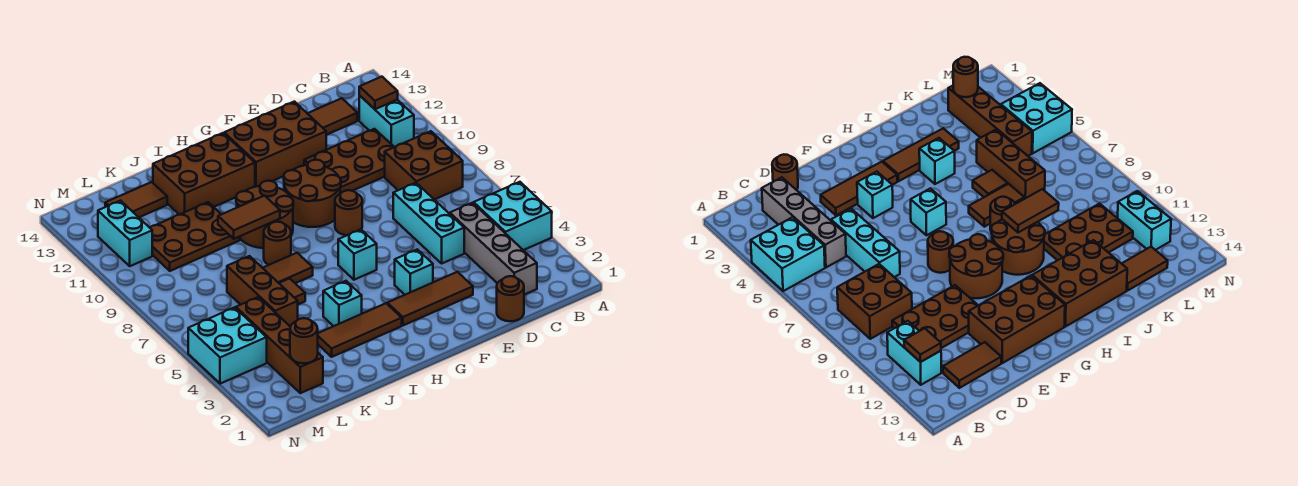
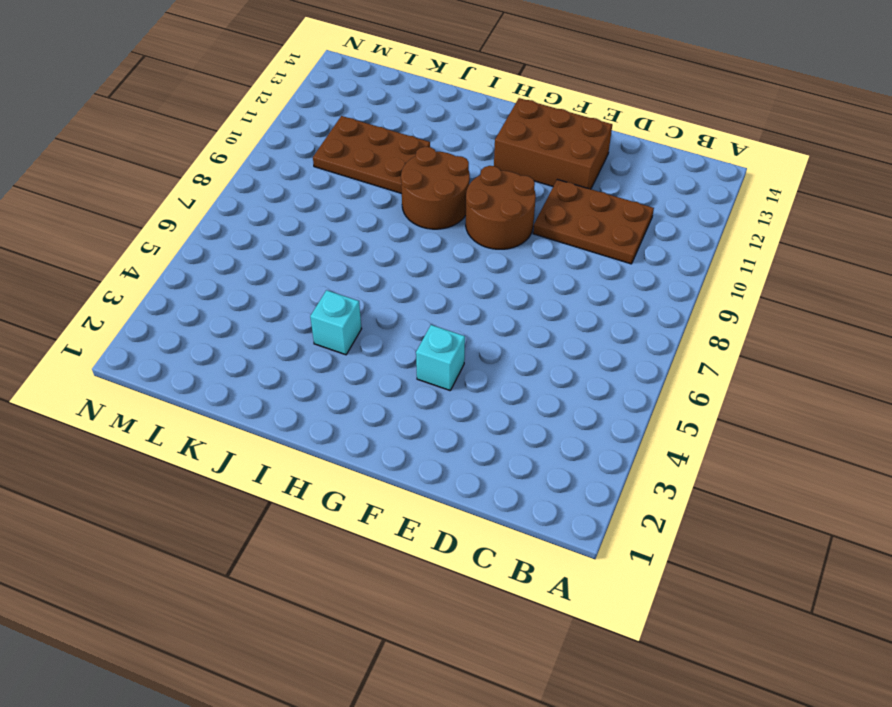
none -> cyan brick A4:B5 level 1
none -> brown brick B8:C9 level 1
none -> cyan brick B11:B12 level 1
none -> grey brick C2:C5 level 1

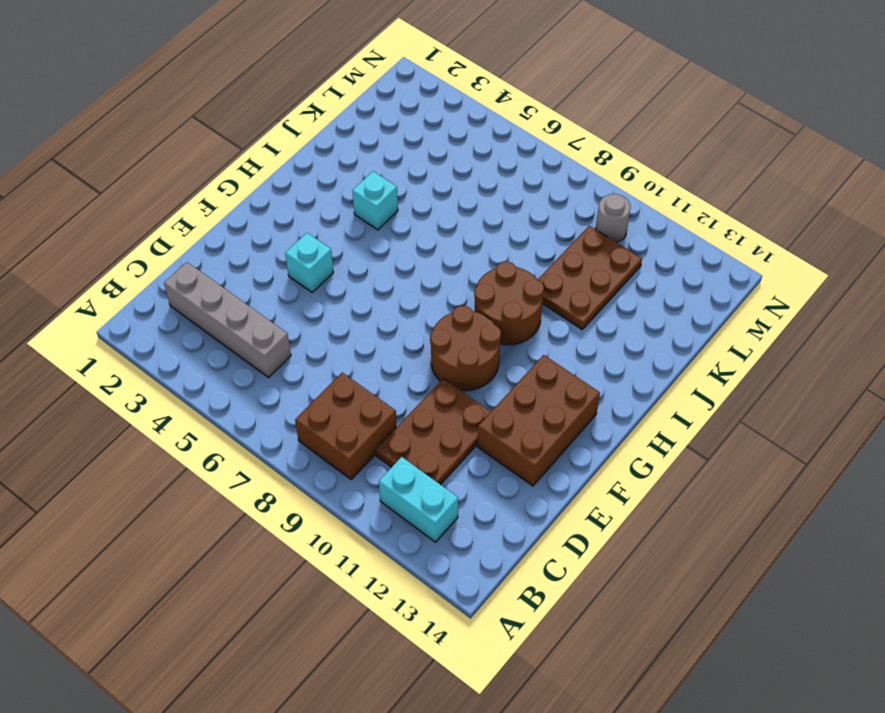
grey round brick M10 level 1 -> none
none -> cyan brick A4:B5 level 1
none -> brown tile C13:D13 level 1
none -> brown round brick D1 level 1
none -> cyan brick D5:D7 level 1

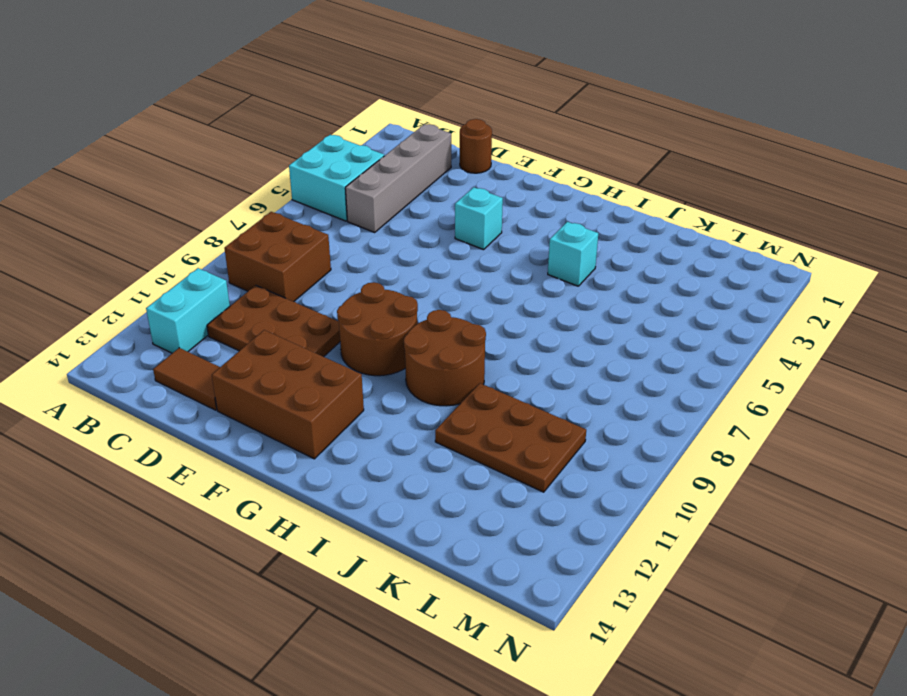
none -> cyan brick D5:D7 level 1
none -> brown tile E3:G3 level 1
none -> brown round brick F8 level 1
none -> cyan brick G6 level 1

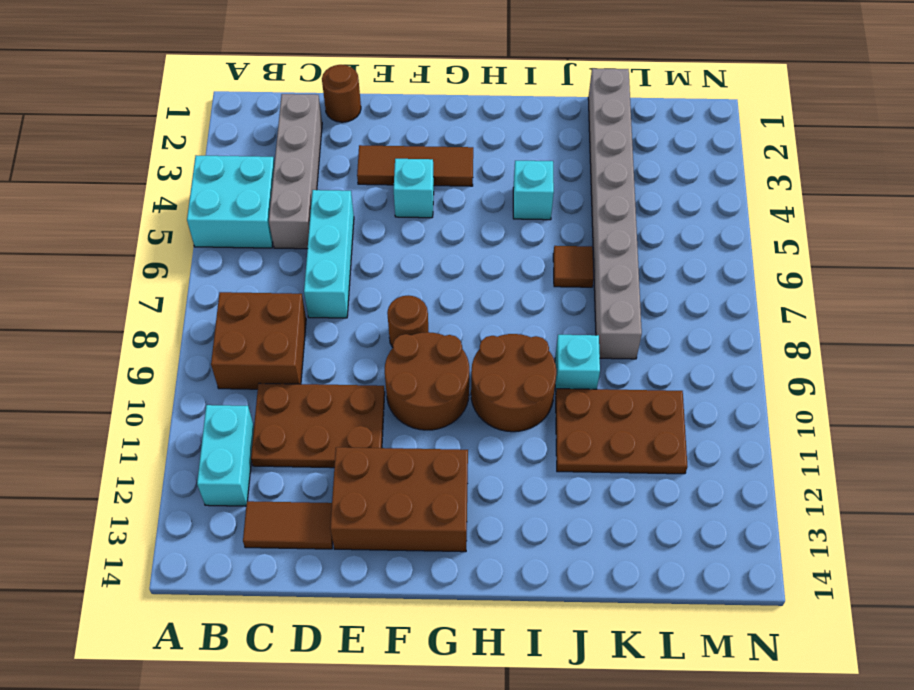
cyan brick J9 level 1 -> cyan brick G6 level 1
grey brick K1:K8 level 1 -> brown brick K5:K7 level 1
none -> brown tile H3:J3 level 1
none -> brown brick H12:J13 level 1
none -> brown tile I7:J7 level 1
none -> brown round brick I8 level 1

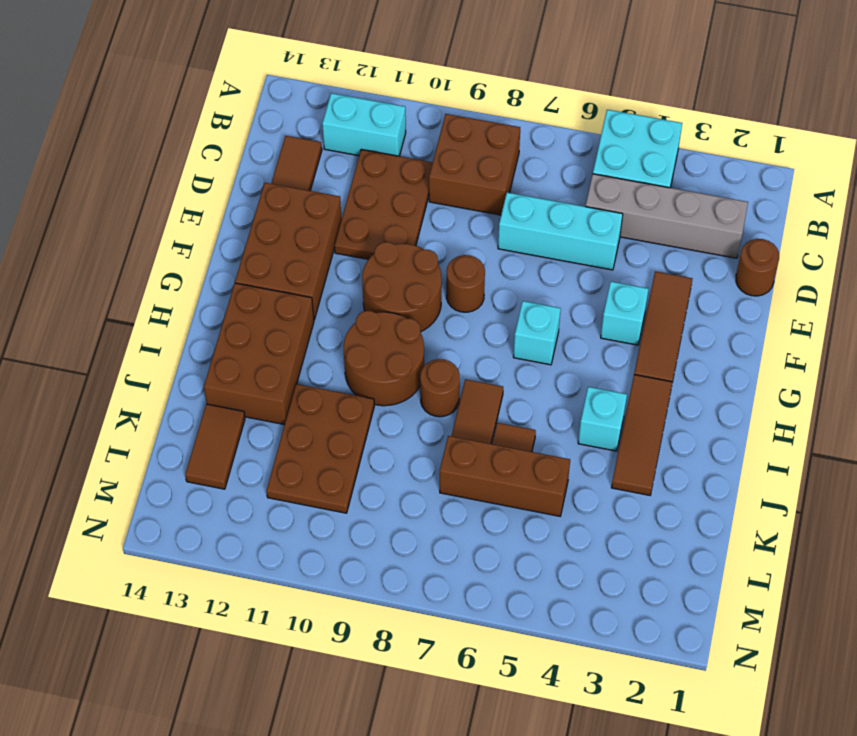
none -> brown brick L2:L5 level 1
none -> cyan brick M4:N5 level 1
none -> cyan brick M11:M12 level 1
none -> brown tile B12 level 2

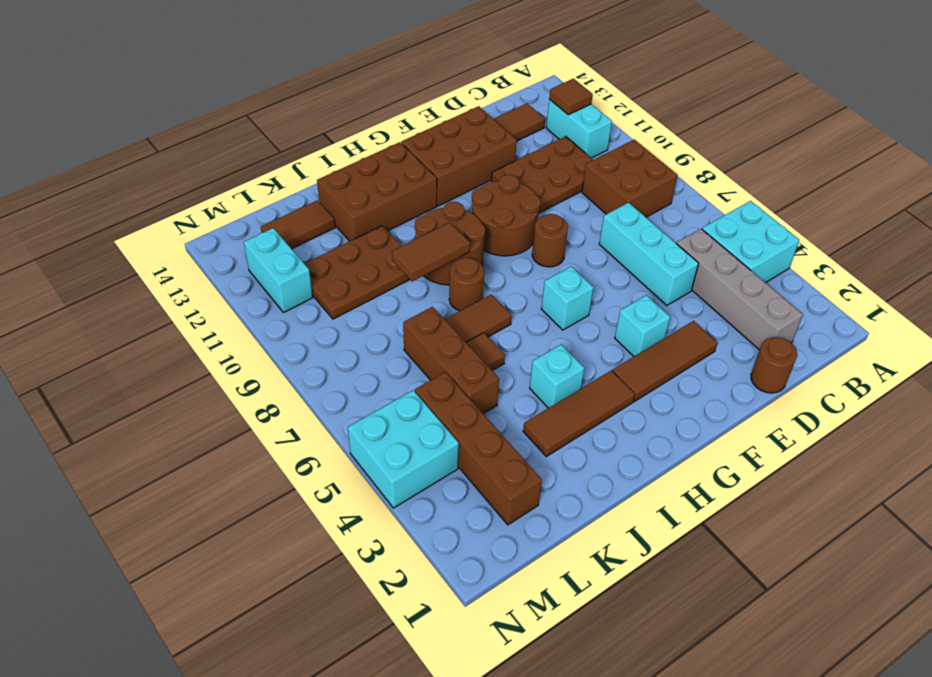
none -> brown round brick L2 level 2

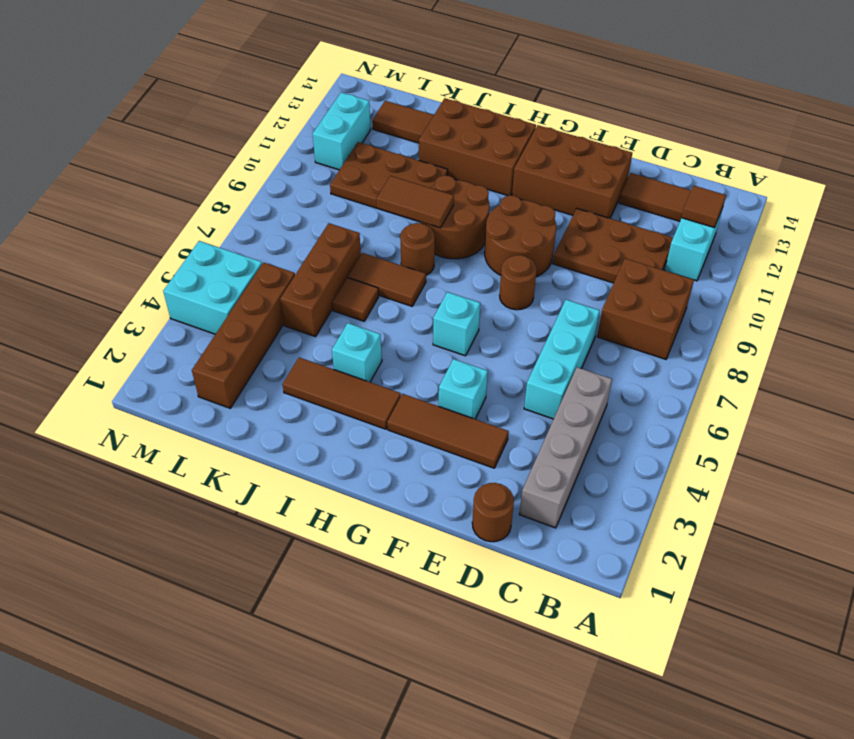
none -> cyan brick A4:B5 level 1
none -> brown round brick L2 level 2

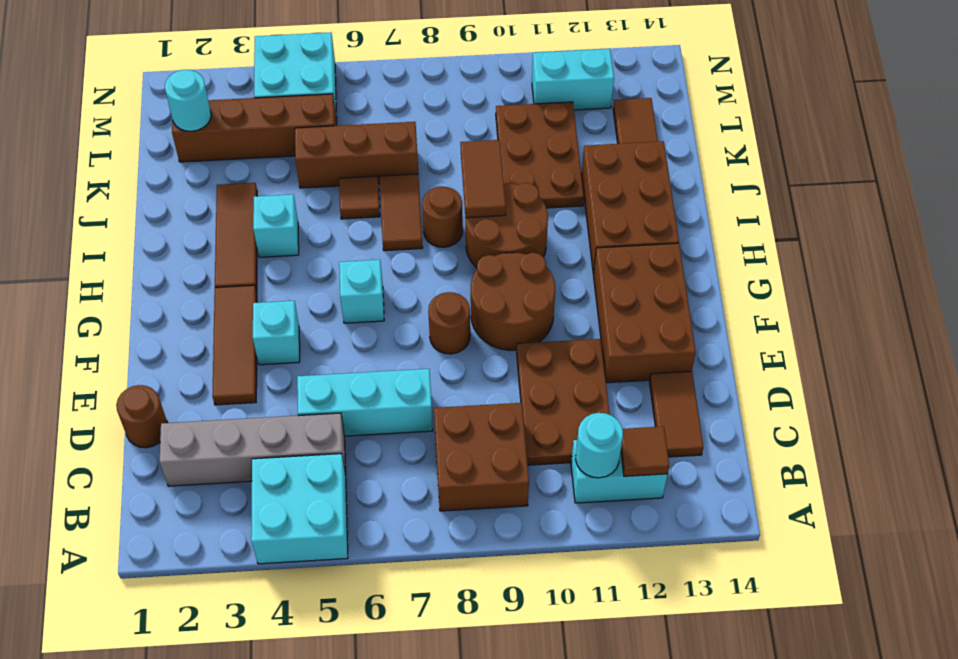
cyan round brick B11 level 2 -> none
cyan round brick L2 level 2 -> brown round brick L2 level 2

